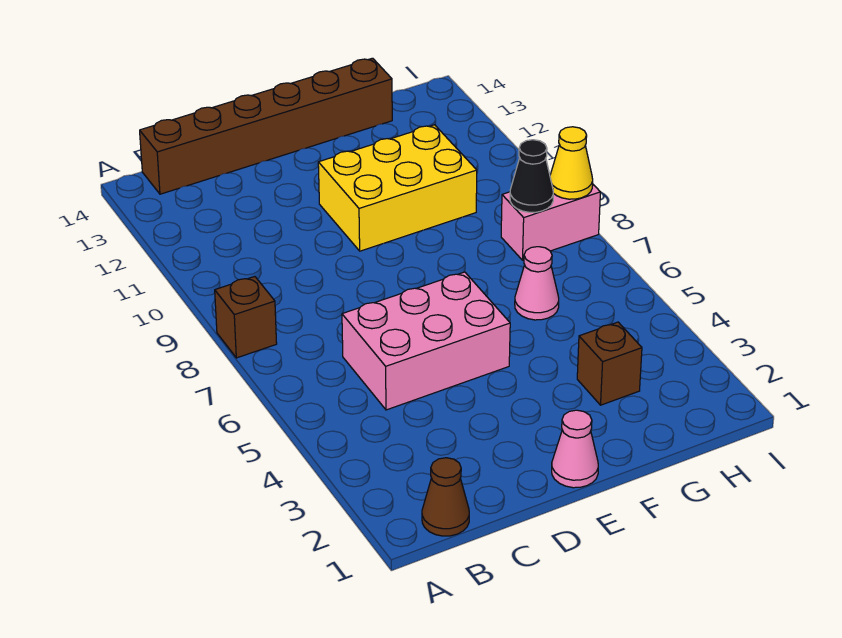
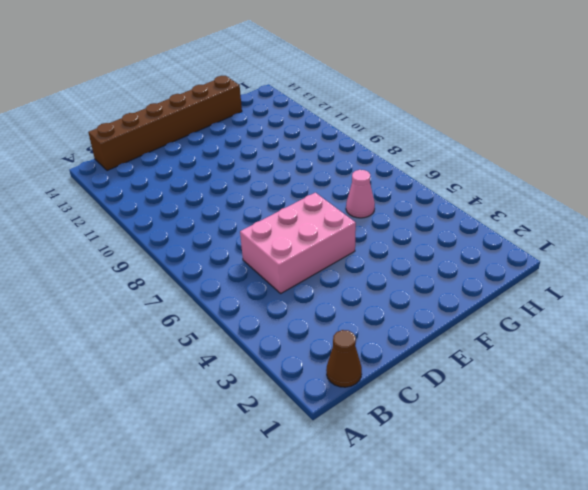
none -> brown brick A8 level 1
none -> pink cone E1 level 1

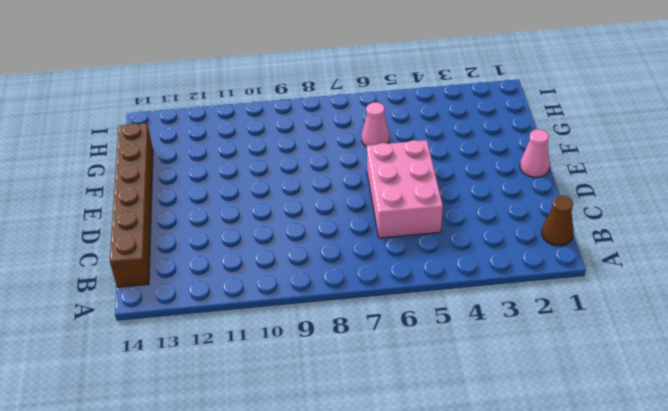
none -> brown brick A8 level 1
none -> yellow brick E10:G11 level 1

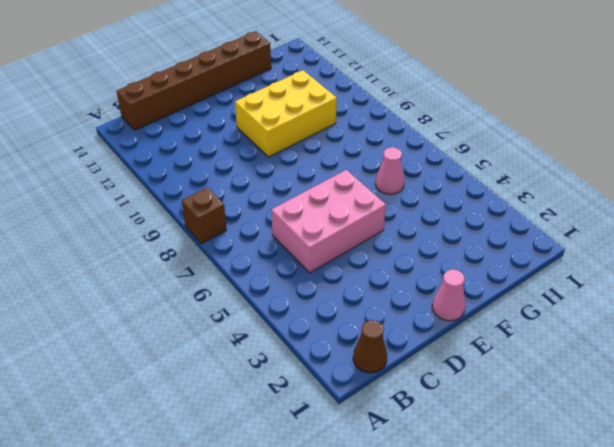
none -> brown brick G3 level 1
none -> pink brick H8:I8 level 1

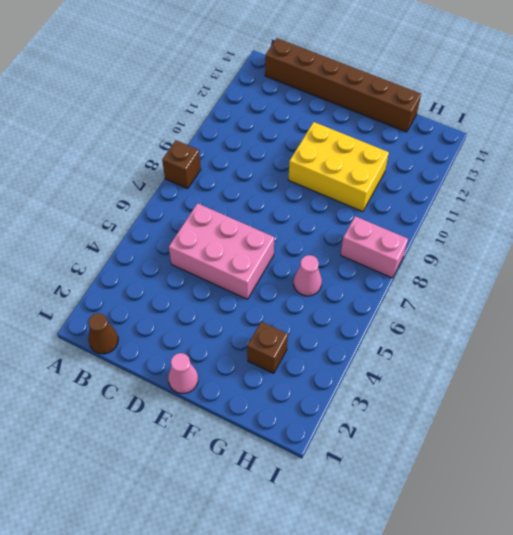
none -> black cone H8 level 2
none -> yellow cone I8 level 2

